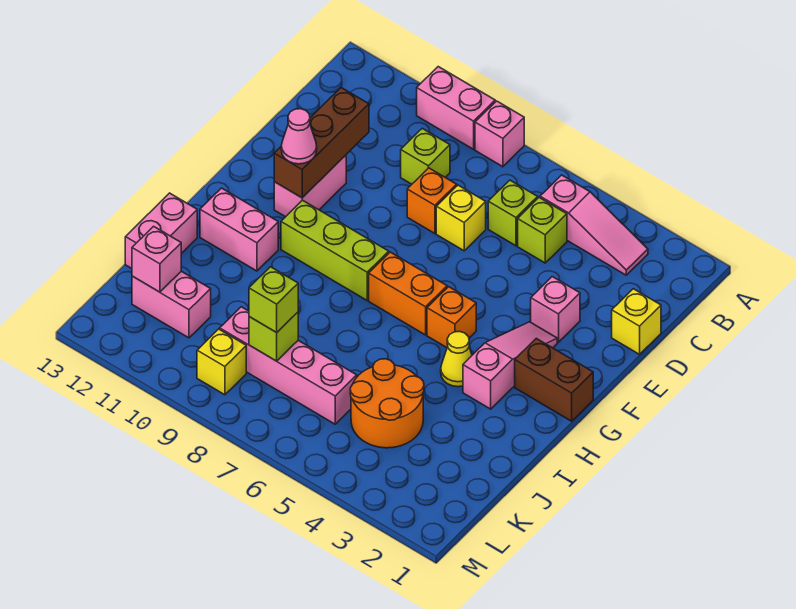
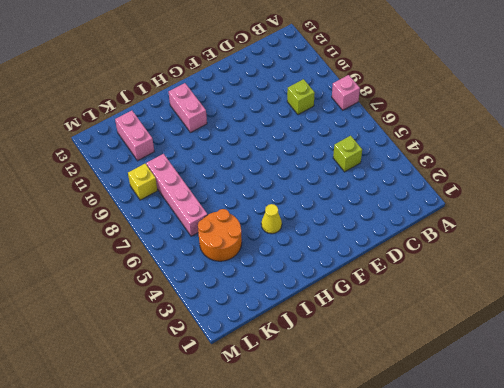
none -> pink brick A9:A10 level 1
none -> pink slope B3:B5 level 1 top 5
none -> lime brick C6 level 1

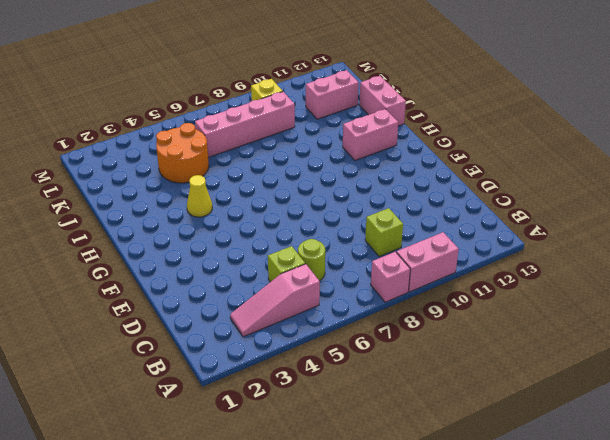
lime round brick C6 level 1 -> lime brick C6 level 1
none -> yellow brick D1 level 1
none -> yellow brick D7 level 1
none -> orange brick D8 level 1

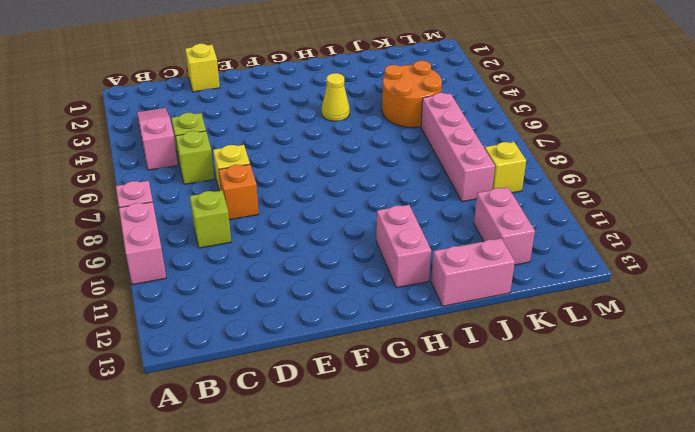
none -> pink brick E3 level 1
none -> pink brick E11:F11 level 1
none -> pink slope F3:H3 level 1 top H

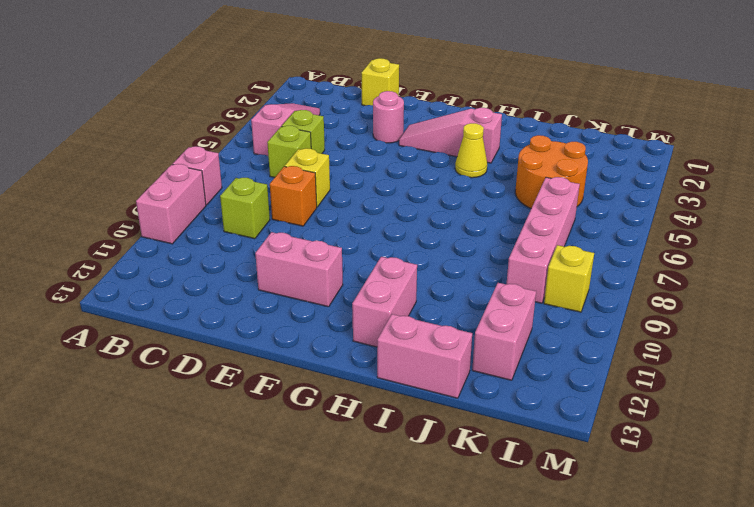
pink round brick E3 level 1 -> pink brick E3 level 1
none -> brown brick G1:G2 level 1
none -> orange brick G5 level 1
none -> orange brick G6:G7 level 1

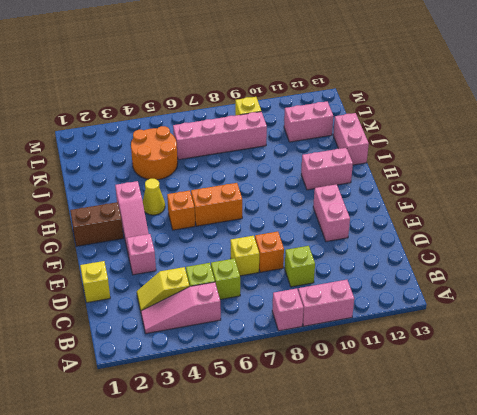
yellow slope C3:C4 level 1 top 4 -> none
none -> lime brick G8:G10 level 1
none -> brown brick D11:F11 level 2
none -> lime brick K8 level 2

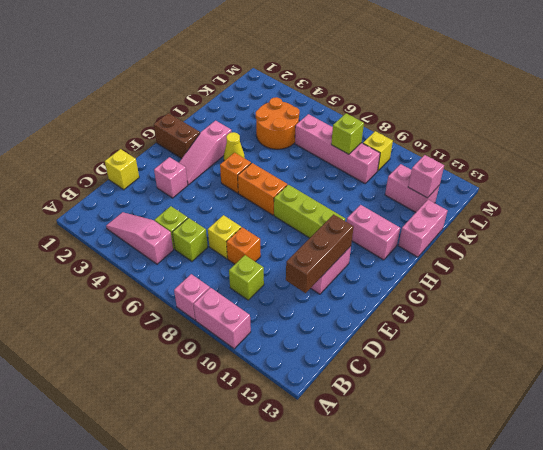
none -> pink cone F11 level 3
none -> lime brick K8 level 3

